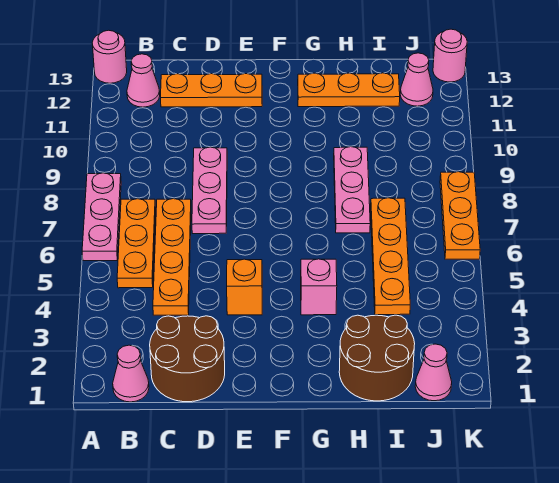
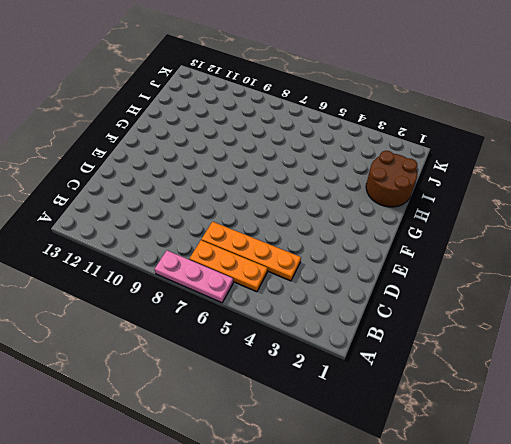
none -> pink round brick A13 level 1
none -> pink cone B1 level 1
none -> pink cone B12 level 1

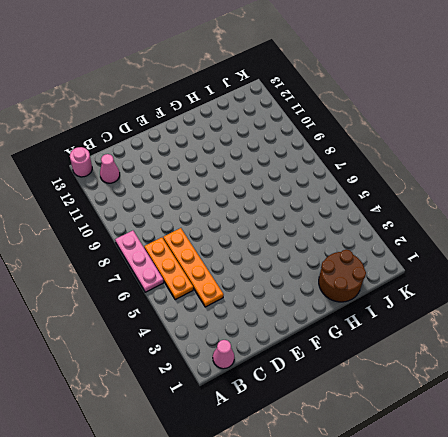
none -> brown round brick C1:D2 level 1
none -> orange plate C12:E12 level 1
none -> pink plate D7:D9 level 1

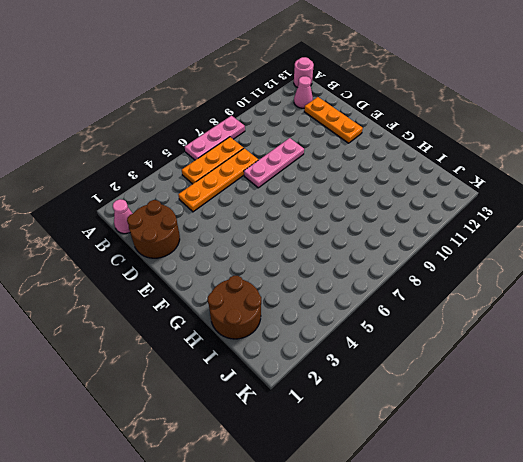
none -> orange brick E4 level 1
none -> pink brick G4 level 1
none -> orange plate G12:I12 level 1

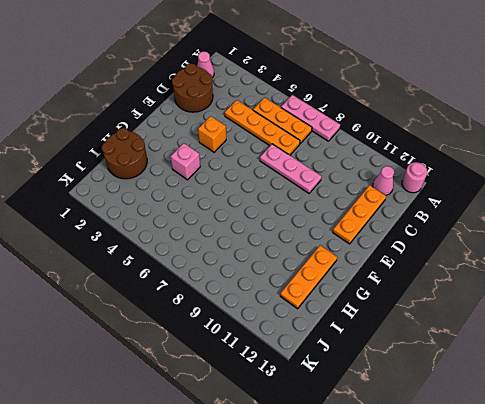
none -> pink plate H7:H9 level 1
none -> orange plate I4:I7 level 1
none -> pink cone J1 level 1

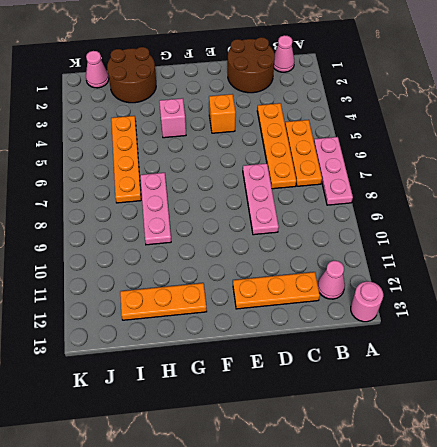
none -> pink cone J12 level 1
none -> orange plate K6:K8 level 1
none -> pink round brick K13 level 1

